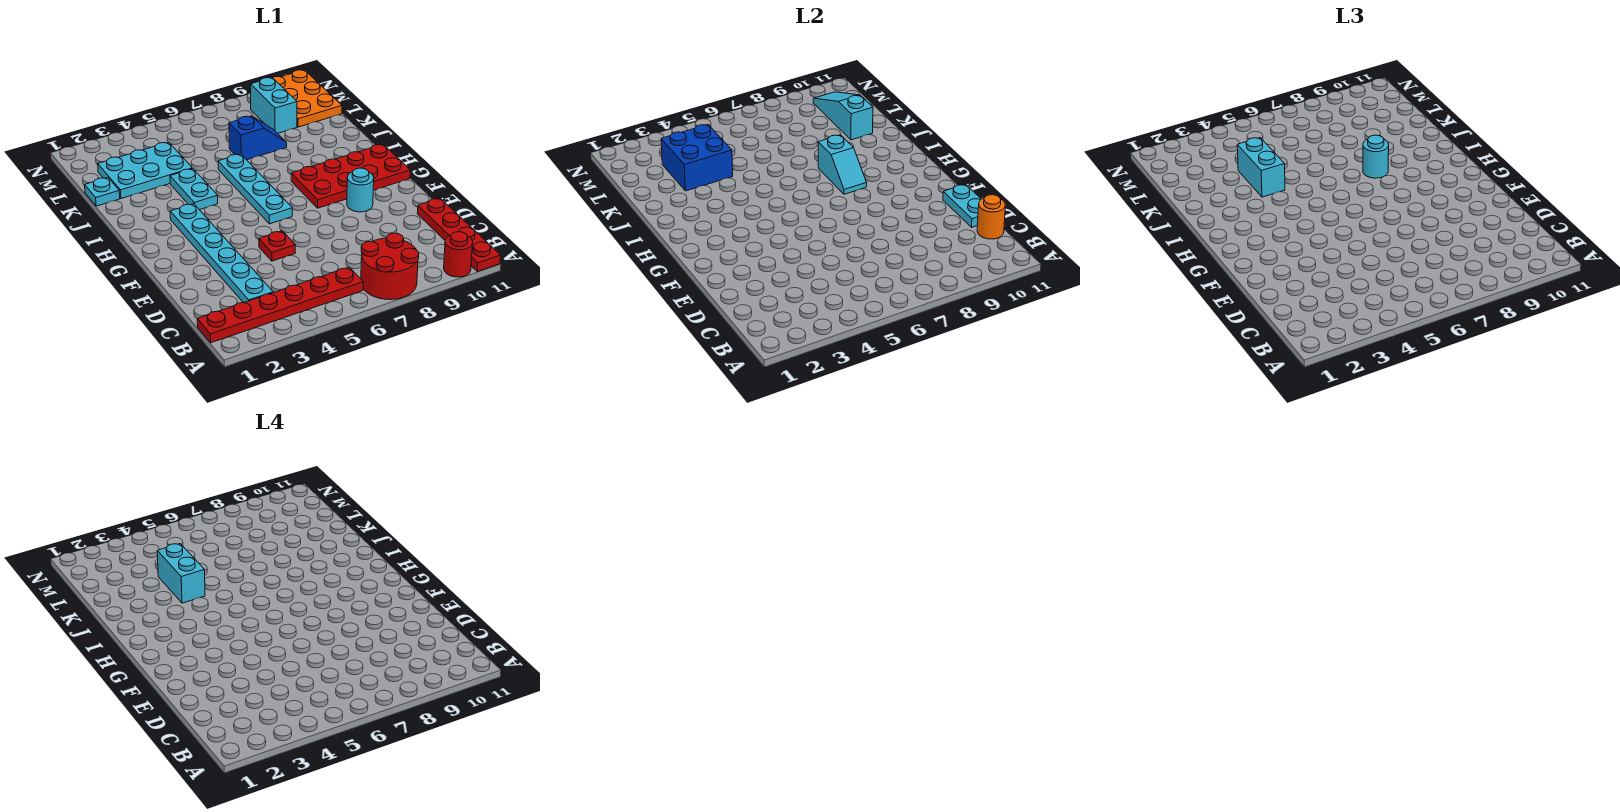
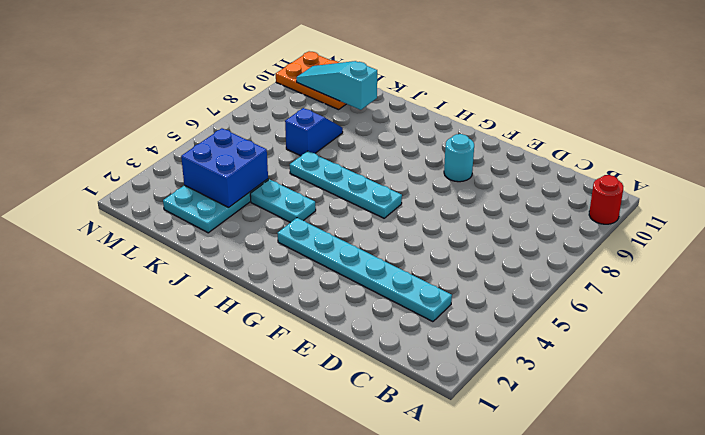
none -> red round brick A7:B8 level 1
none -> red plate A11:D11 level 1
none -> red plate B1:B6 level 1

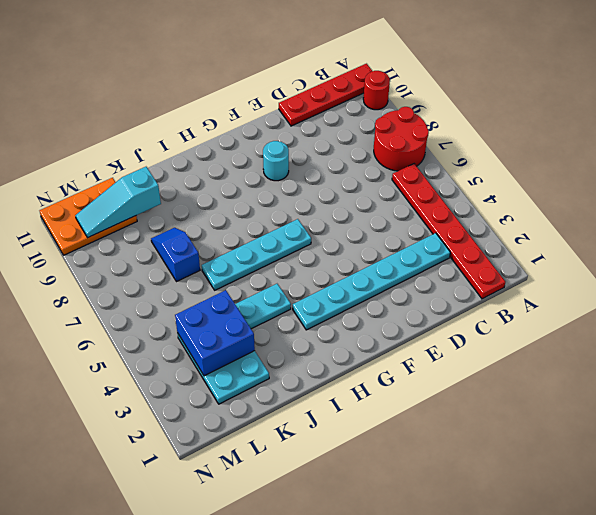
none -> red plate E5 level 1
none -> red plate G8:H11 level 1
none -> cyan plate K1 level 1

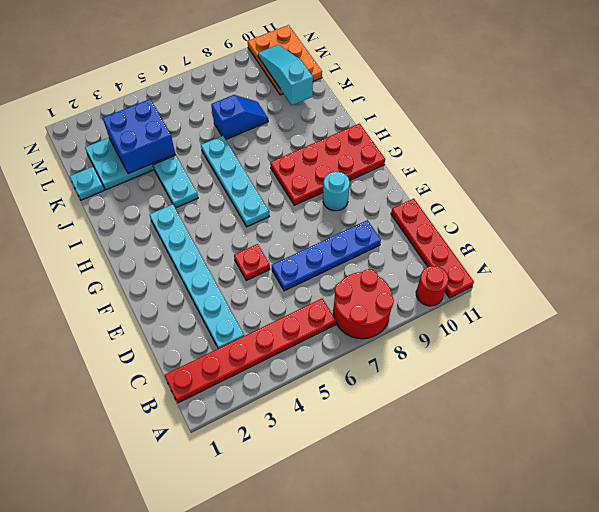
blue plate D6:D9 level 1 -> none
none -> cyan brick L9:M9 level 1
none -> orange round brick C11 level 2
none -> cyan plate D11:E11 level 2

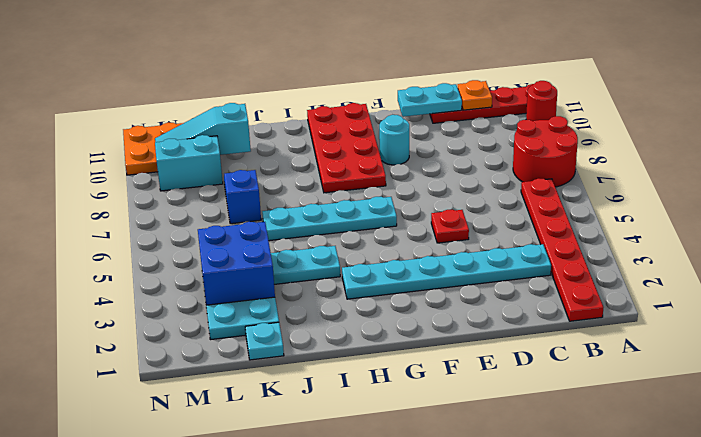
orange plate C11 level 2 -> orange round brick C11 level 2
none -> cyan slope H8:I8 level 2 top I
none -> cyan round brick I8 level 3
none -> cyan brick J4:K4 level 3

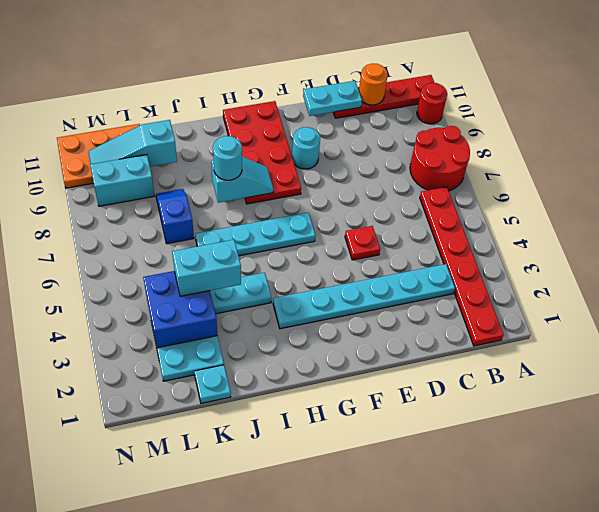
none -> cyan brick J4:K4 level 4

